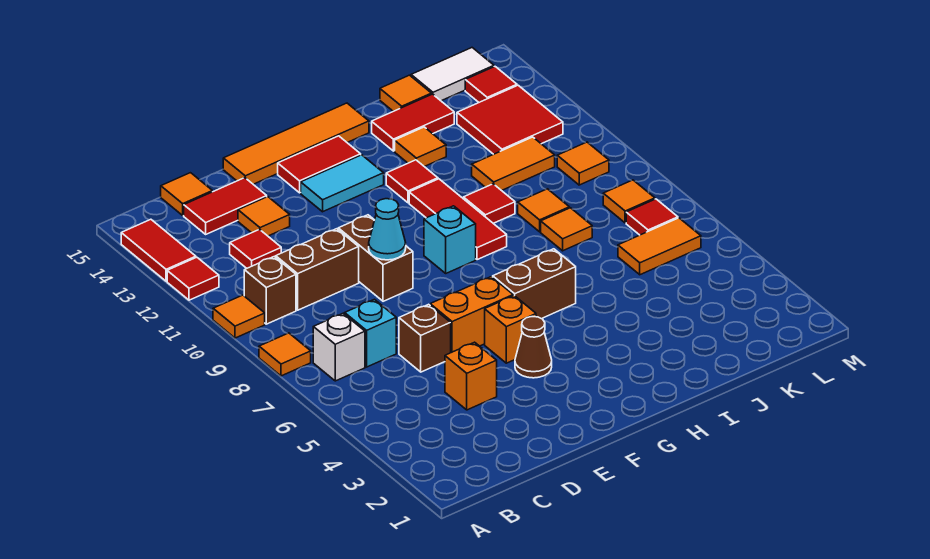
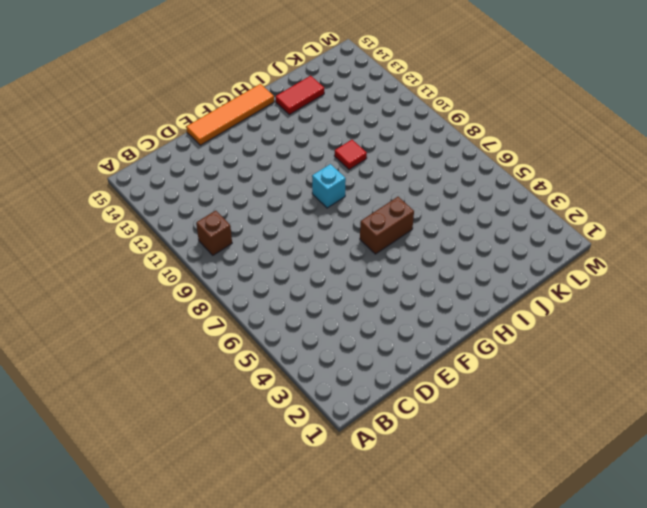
none -> orange tile A8 level 1
none -> orange tile A10 level 1
none -> red tile A12 level 1
none -> red tile A13:A14 level 1

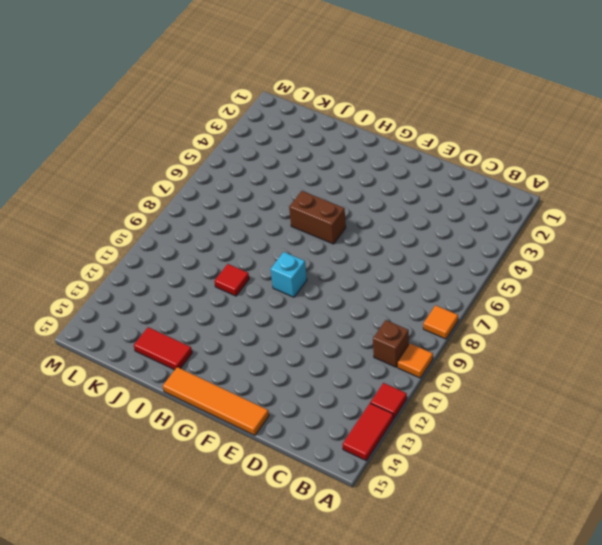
none -> white brick B7 level 1
none -> cyan brick C7 level 1
none -> brown brick C10:D10 level 1
none -> red tile C12 level 1

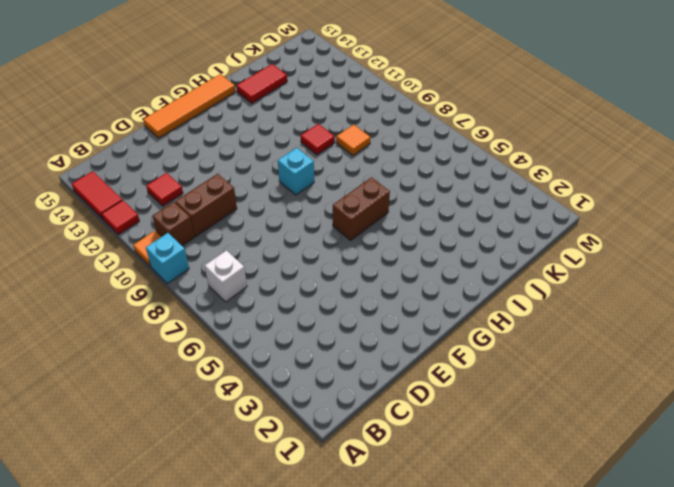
cyan brick A9 level 1 -> cyan brick C7 level 1
none -> orange tile A8 level 1
none -> red tile C14:D14 level 1
none -> orange tile C15 level 1
none -> orange brick D4 level 1

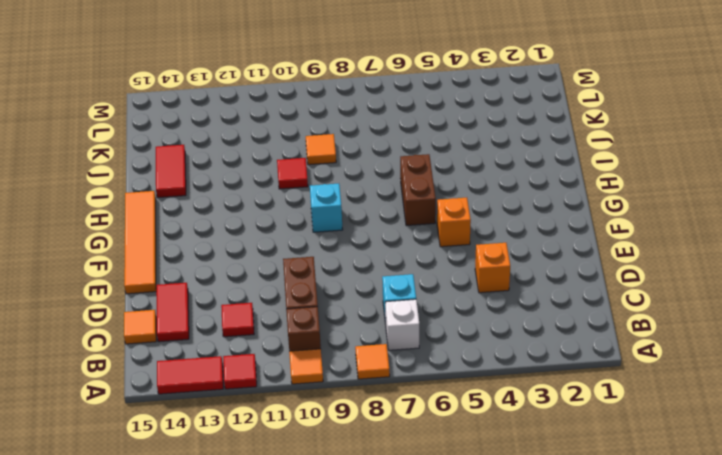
none -> brown brick D6 level 1
none -> orange tile D13 level 1
none -> orange brick E6:F6 level 1
none -> brown brick E9:E10 level 1

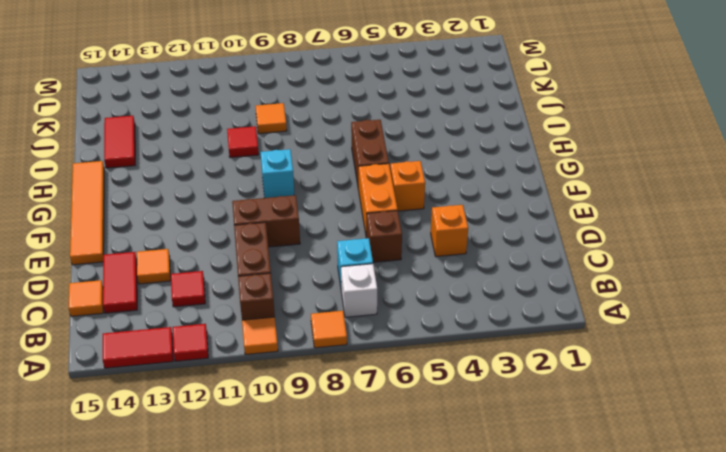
none -> brown cone F4 level 1
none -> cyan tile F13:G13 level 1
none -> red tile F14:G14 level 1
none -> red tile H9:H11 level 1

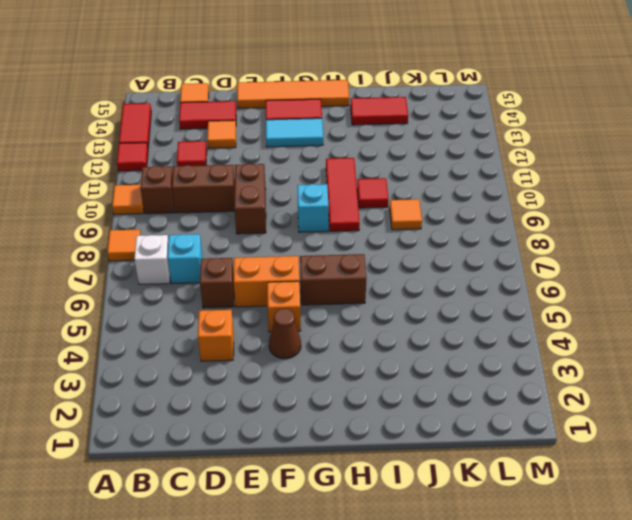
none -> red tile H12 level 1
none -> orange tile I13 level 1
none -> orange tile J8 level 1
none -> orange tile J11:K11 level 1

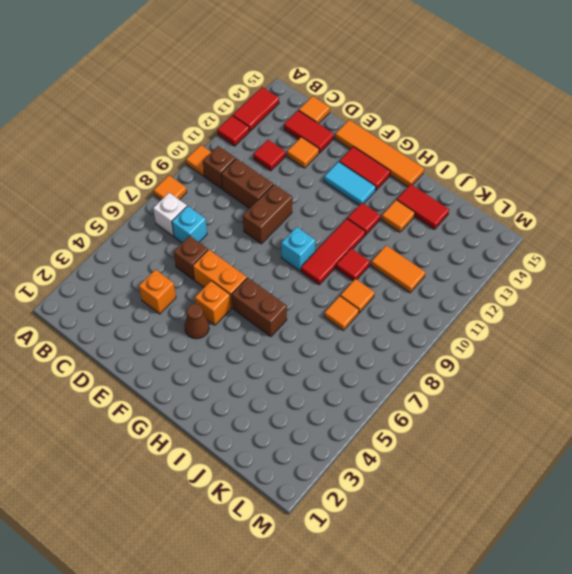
none -> orange tile J15 level 1
none -> orange tile K6:L6 level 1
none -> red tile K12:L13 level 1
none -> white tile K15:L15 level 1

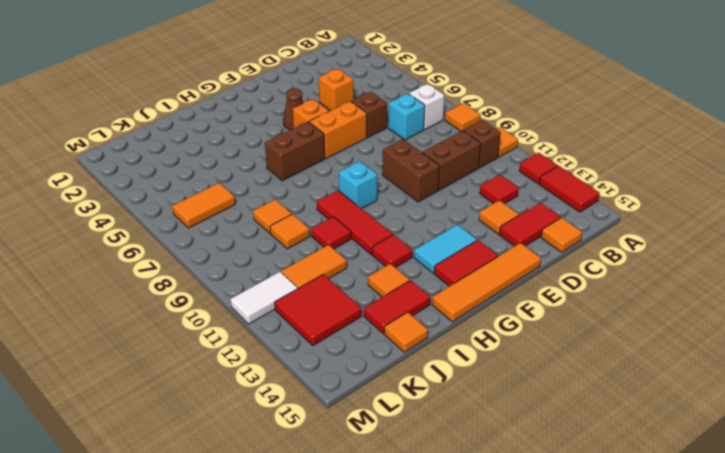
white tile L11:M11 level 1 -> white tile K15:L15 level 1
none -> red tile L7 level 1
none -> orange tile L8 level 1
none -> orange tile L10 level 1
none -> red tile L14 level 1

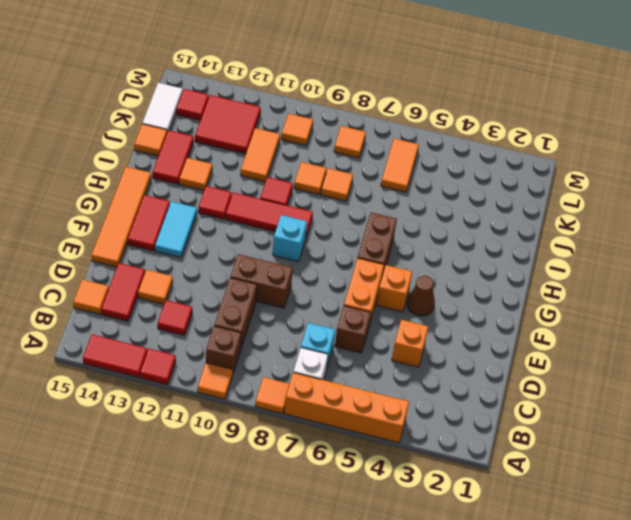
orange brick A4:A7 level 1 -> none
none -> red tile L7 level 1
none -> cyan cone E9 level 2

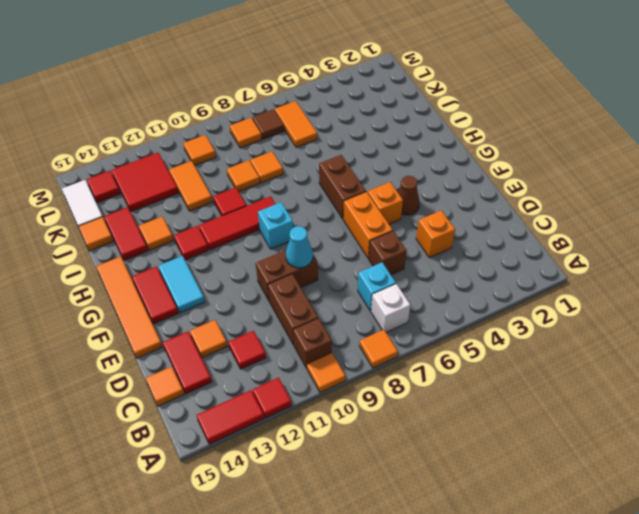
brown tile L7 level 1 -> red tile L7 level 1

